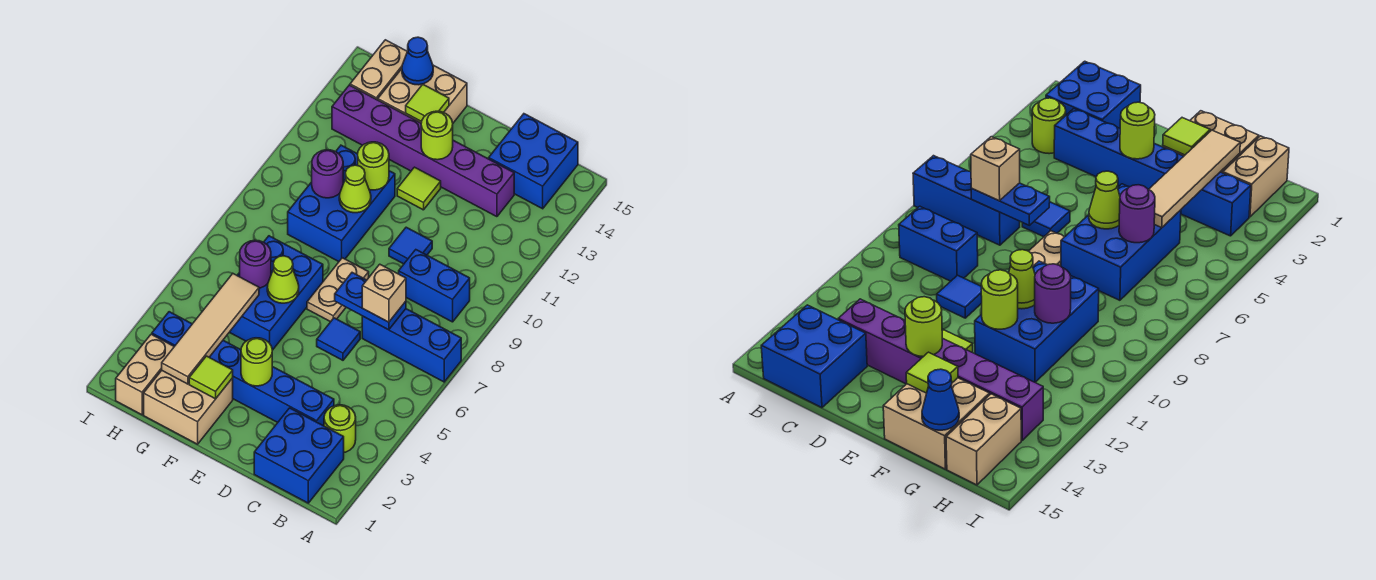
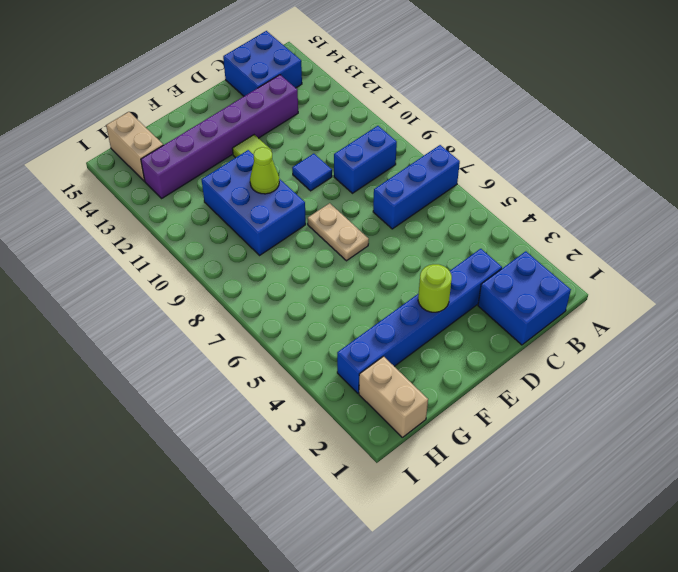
none -> lime round brick B3 level 1
none -> blue tile D6 level 1
none -> tan brick F1:G2 level 1
none -> blue brick F5:G7 level 1

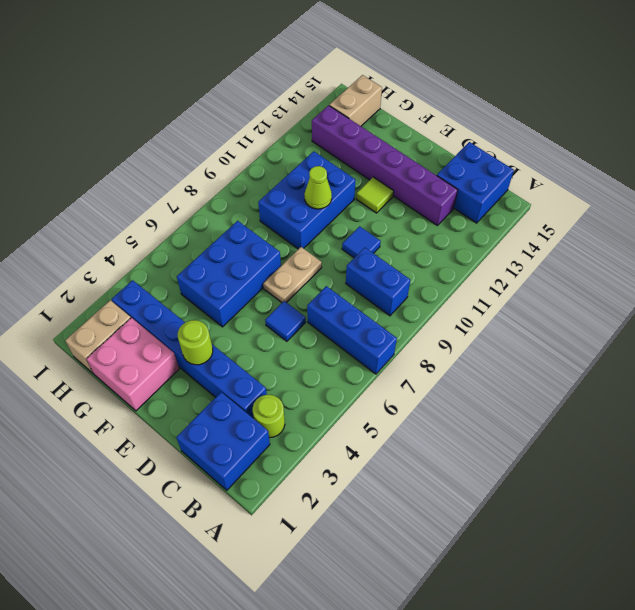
pink brick F1:G2 level 1 -> tan brick F1:G2 level 1
none -> tan brick F14:G15 level 1
none -> blue plate C7:D7 level 2
none -> lime round brick E13 level 2
none -> lime tile F2 level 2

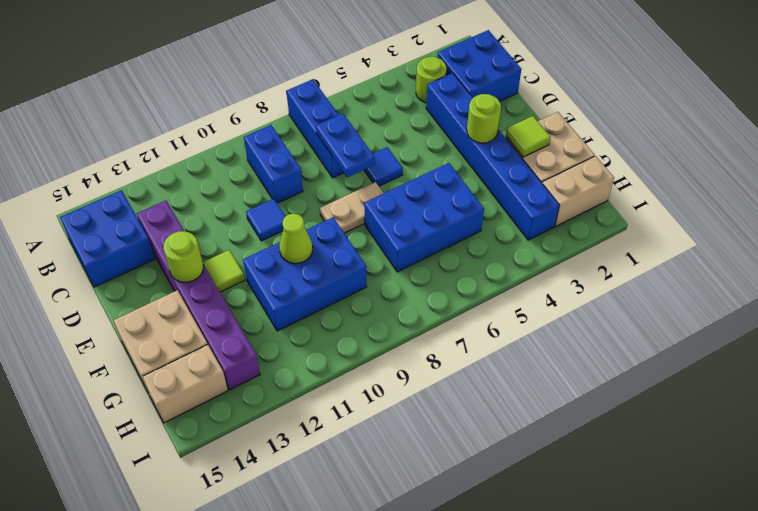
none -> lime cone F6 level 2
none -> lime round brick F11 level 2
none -> lime tile F14 level 2
none -> tan tile G2:G5 level 2

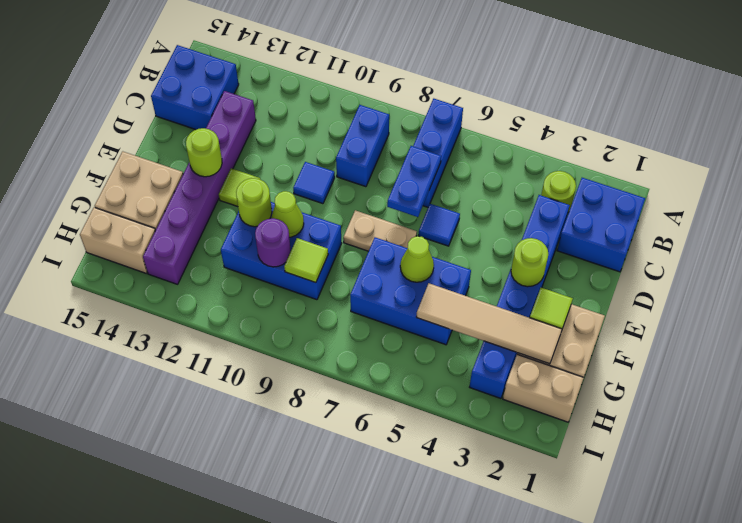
lime tile G9 level 2 -> lime tile F14 level 2
none -> purple round brick G6 level 2
none -> blue cone G15 level 2
none -> tan brick C7 level 3

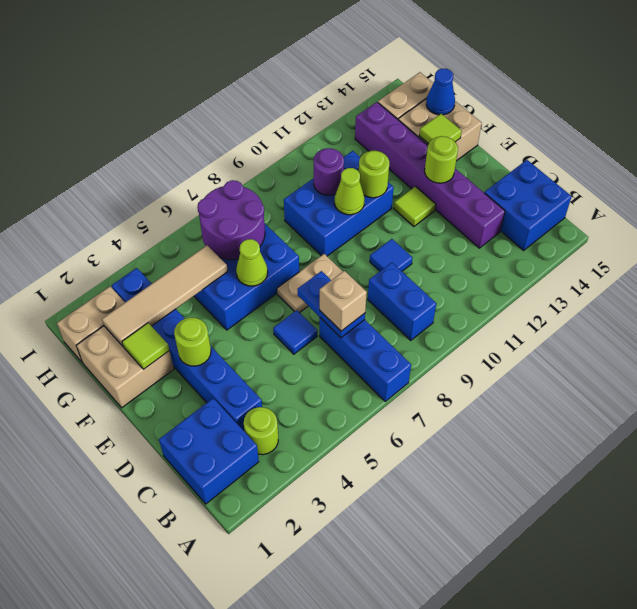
purple round brick G6:H7 level 2 -> purple round brick G6 level 2

